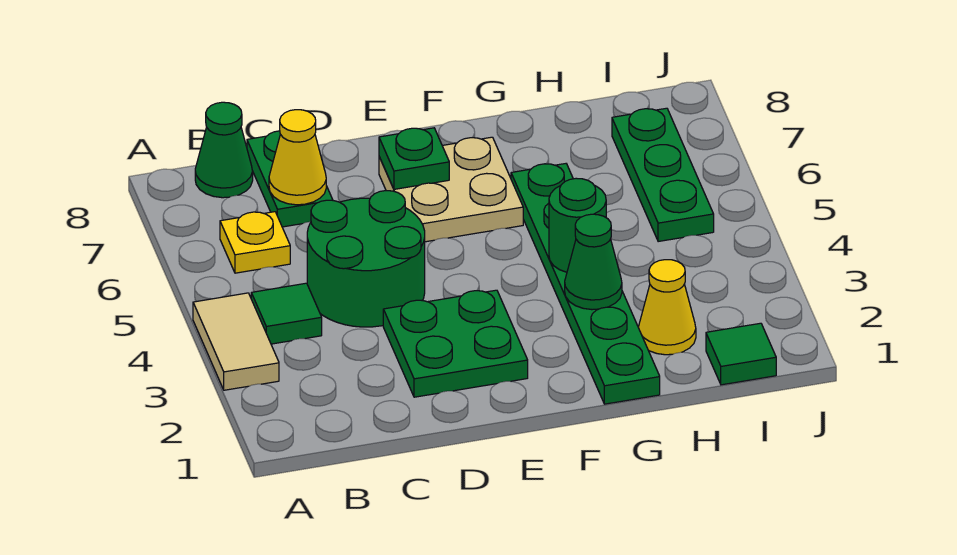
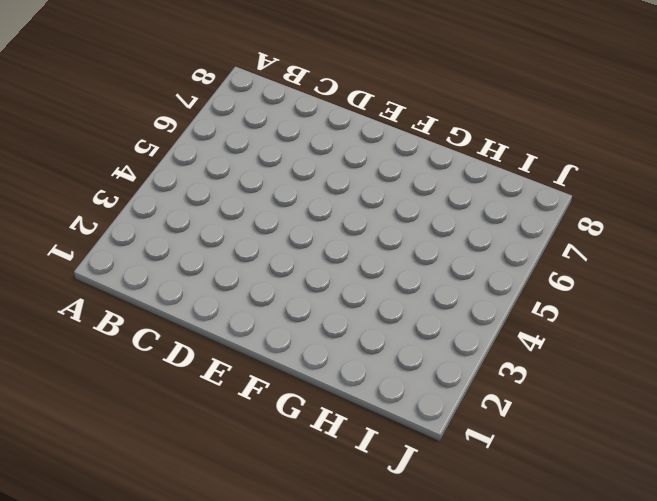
none -> tan tile A3:A4 level 1
none -> green tile B4 level 1
none -> yellow plate B6 level 1

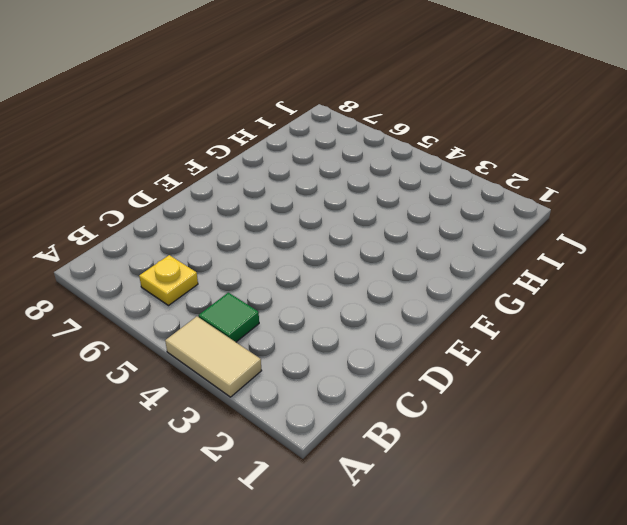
none -> green cone B8 level 1
none -> green round brick C4:D5 level 1
none -> green plate C7:C8 level 1

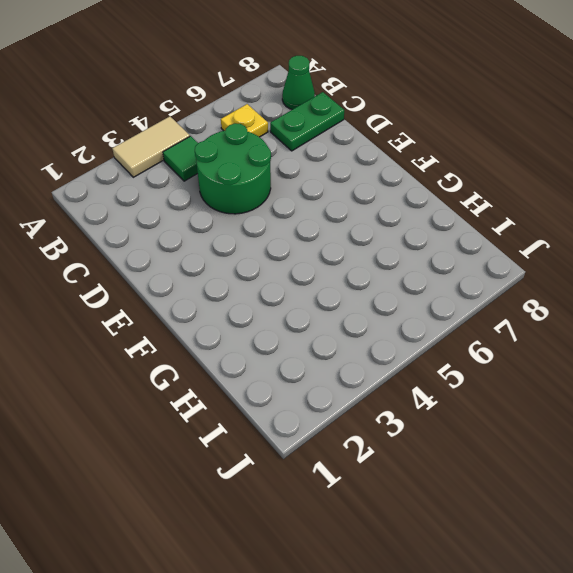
none -> green plate D2:E3 level 1
none -> tan plate E6:F7 level 1
none -> green plate G1:G6 level 1

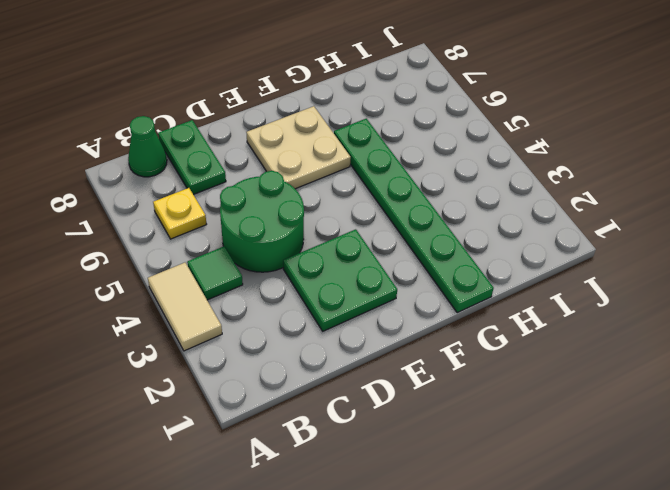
none -> yellow cone H2 level 1
none -> green tile I1 level 1
none -> green plate I5:I7 level 1

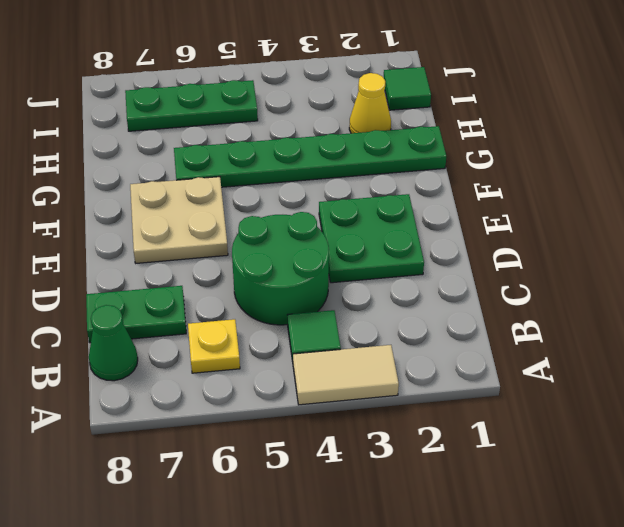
none -> yellow cone C7 level 2
none -> green plate E7 level 2
none -> green cone G3 level 2

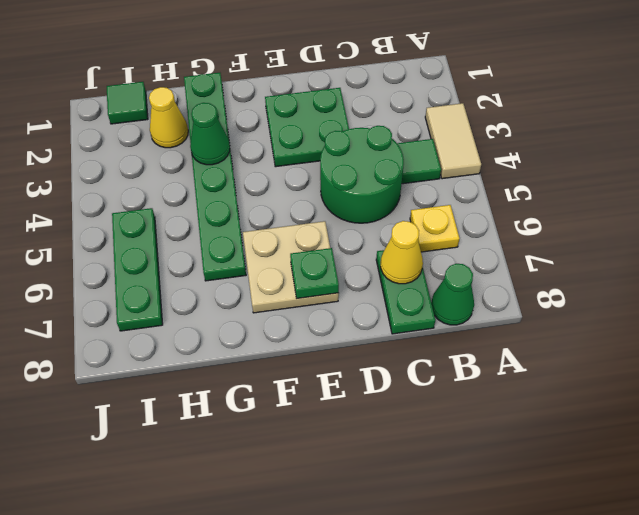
none -> green round brick G4 level 2

